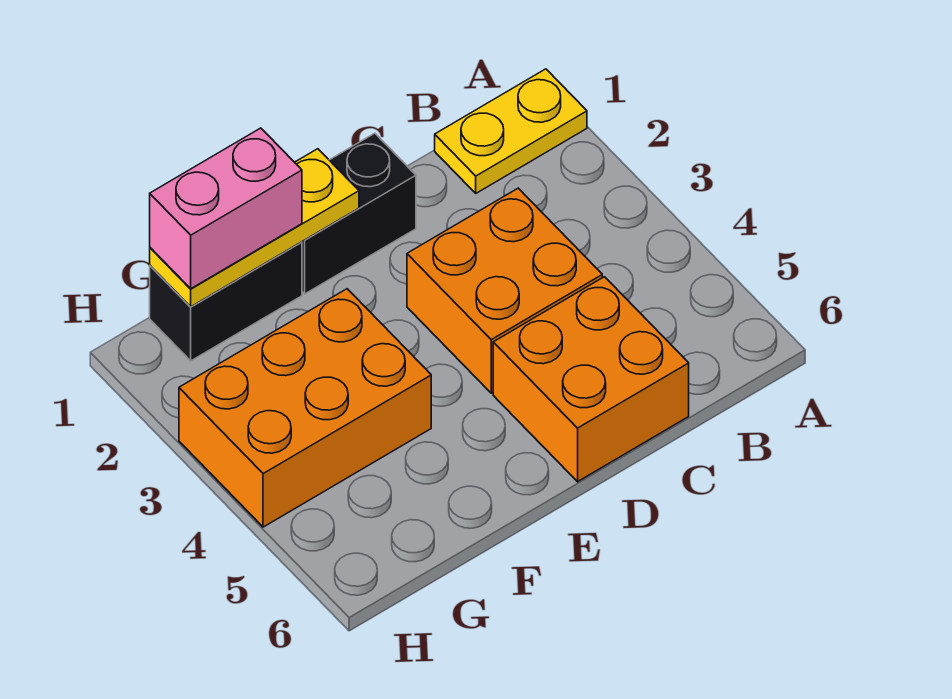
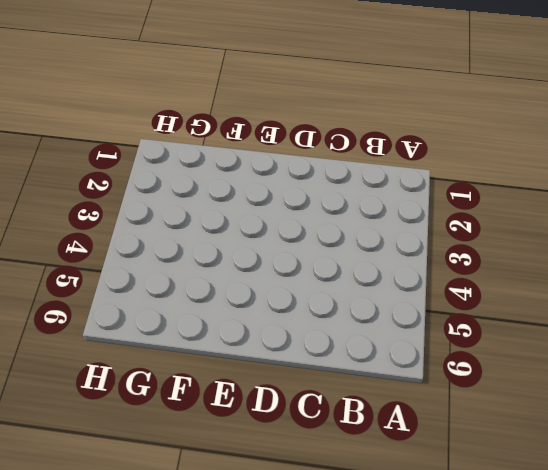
none -> yellow plate A1:B1 level 1
none -> orange brick C3:D4 level 1

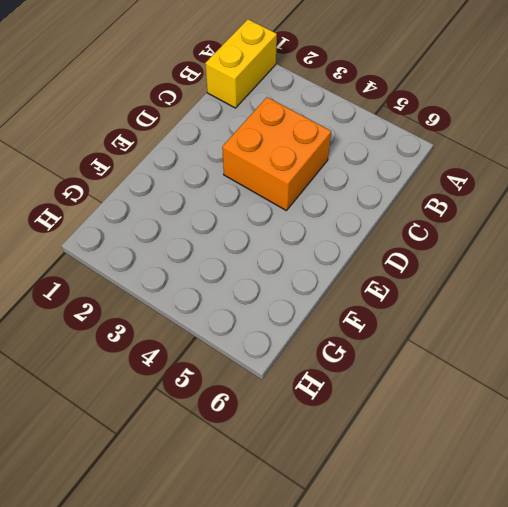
yellow brick A1:B1 level 1 -> yellow plate A1:B1 level 1
none -> orange brick C5:D6 level 1
none -> black brick D1:E1 level 1

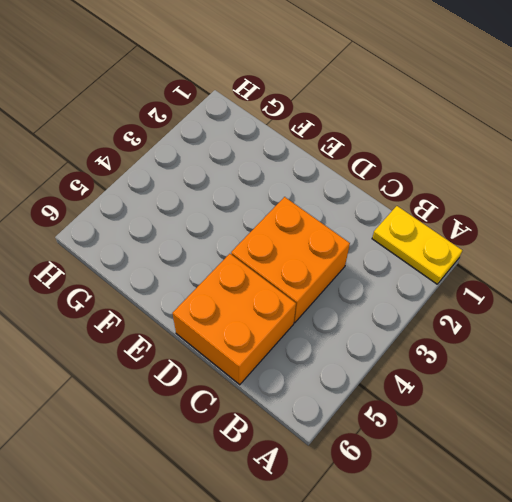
none -> black brick D1:E1 level 1
none -> black brick F1:G1 level 1

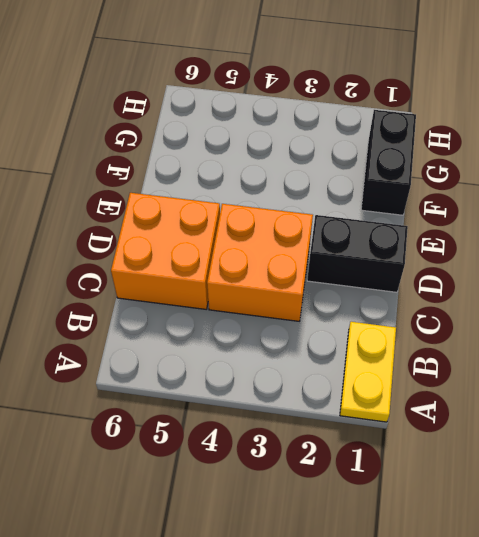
black brick D1:D2 level 1 -> black brick D1:E1 level 1
none -> orange brick F3:H4 level 1
none -> yellow plate E1:G1 level 2

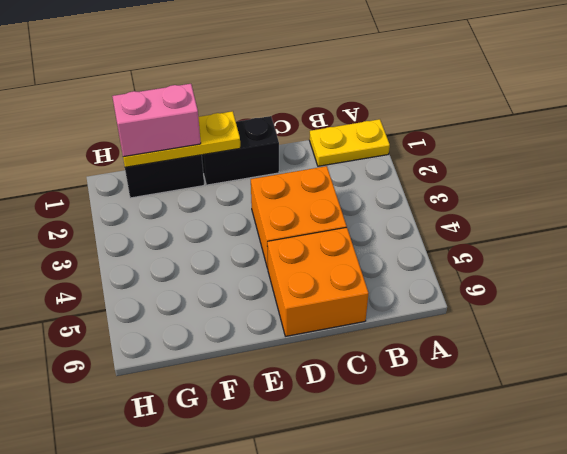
none -> orange brick F3:H4 level 1

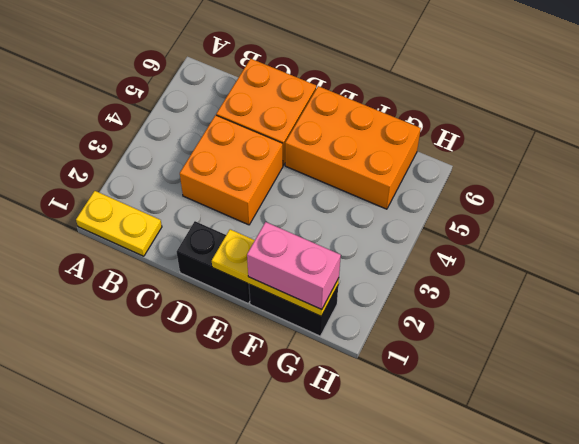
orange brick E5:G6 level 1 -> orange brick F3:H4 level 1

